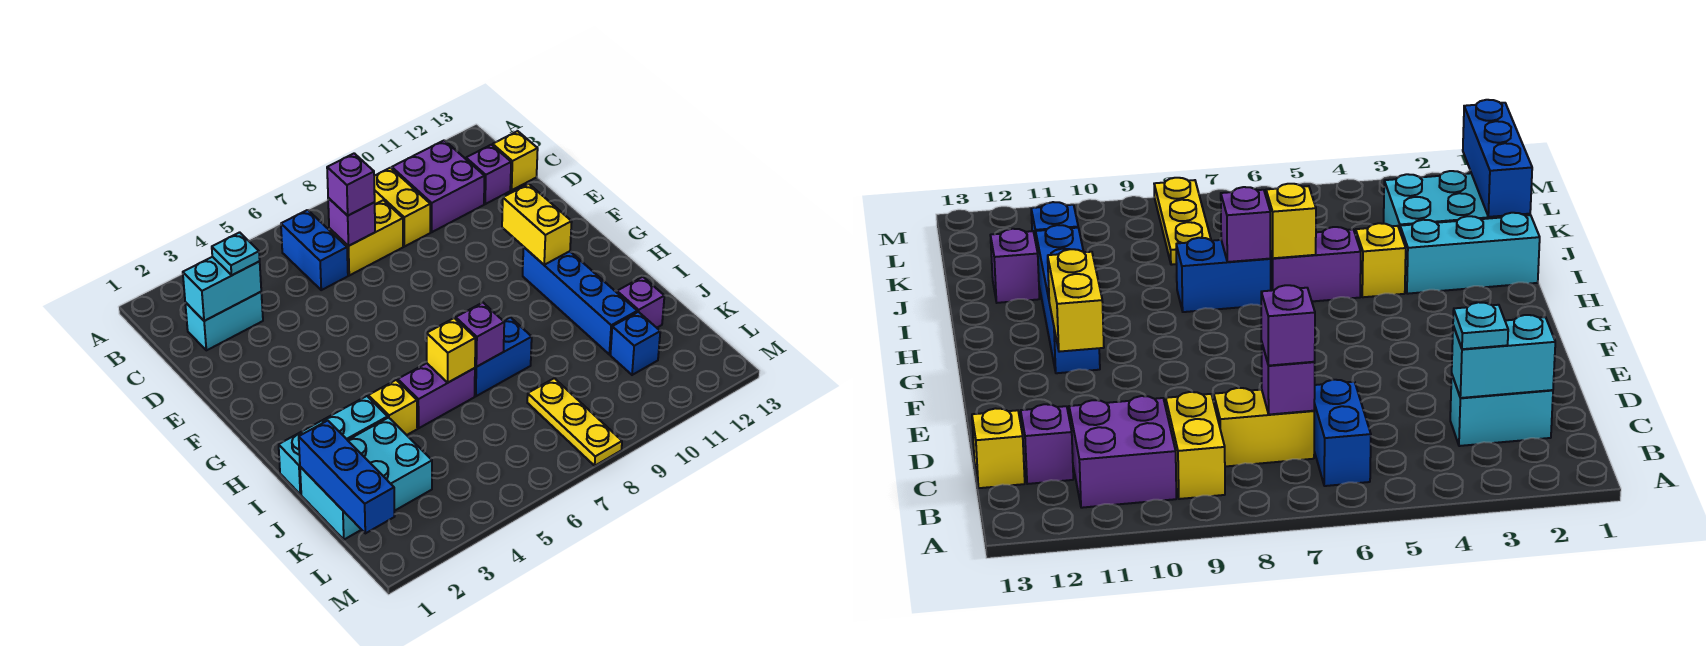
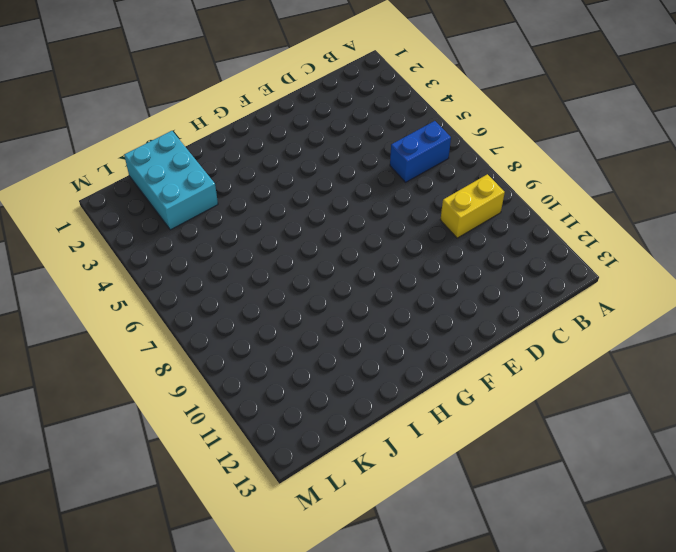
none -> purple brick B10:C11 level 1
none -> cyan brick C2:C3 level 1
none -> yellow brick C7:C8 level 1

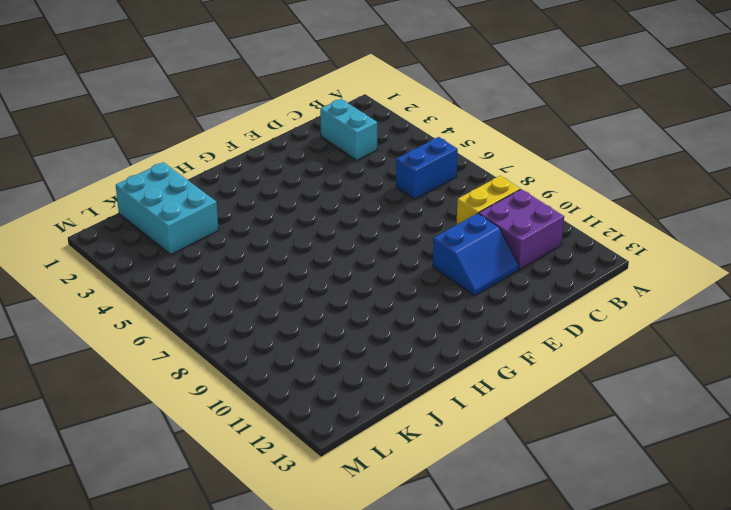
blue slope D10:E11 level 1 top 10 -> none
none -> yellow brick C7:C8 level 1
none -> purple brick C12 level 1
none -> yellow brick C13 level 1

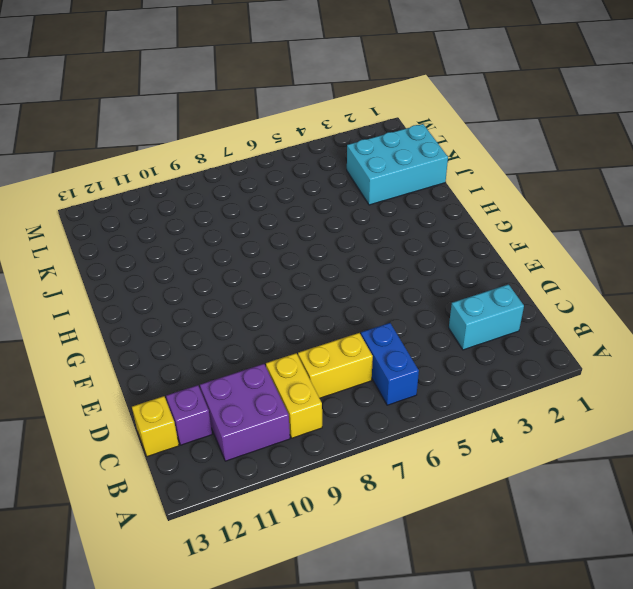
none -> blue brick G11:J11 level 1
none -> cyan brick I1:I3 level 1
none -> yellow brick I4 level 1

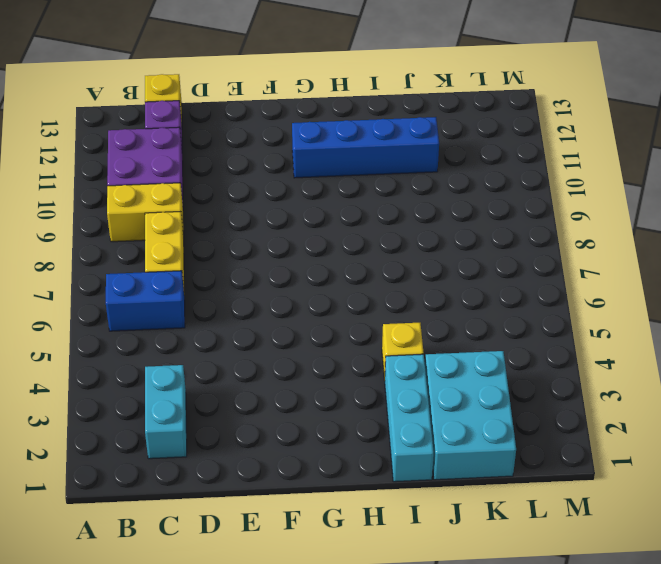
none -> purple brick I5:I6 level 1
none -> blue brick I7:I8 level 1
none -> purple brick J12 level 1

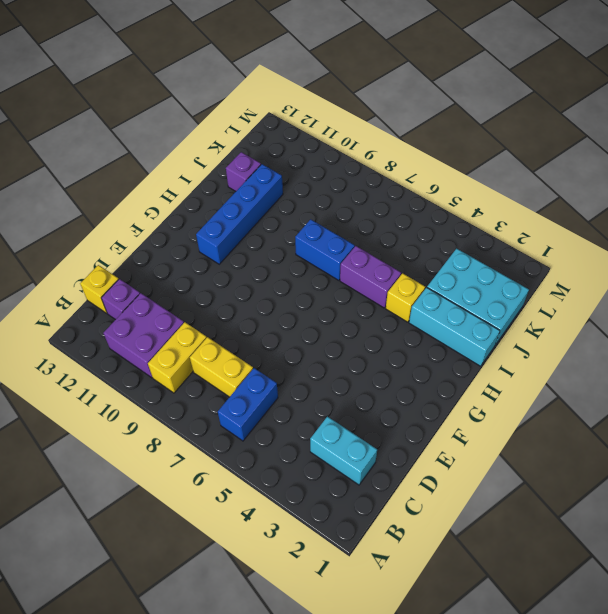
none -> yellow plate K8:M8 level 1
none -> blue brick K11 level 1
none -> cyan brick C2:C3 level 2

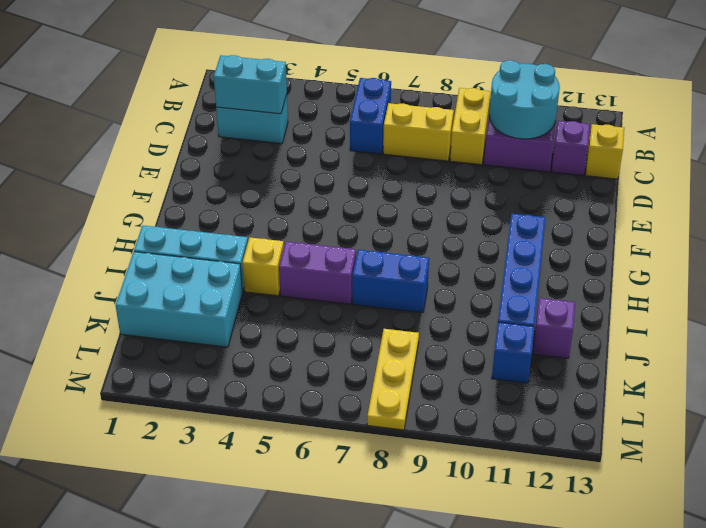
cyan round brick B10:C11 level 2 -> none
none -> purple brick C7 level 2
none -> yellow brick F11:G11 level 2
none -> yellow brick I6 level 2

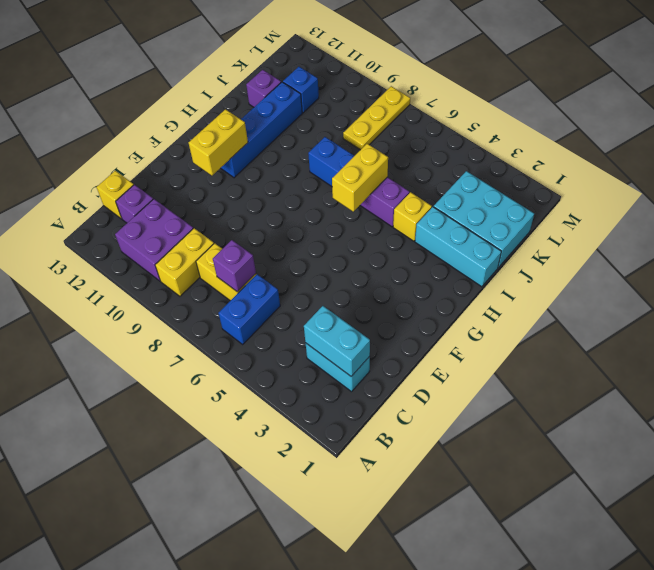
yellow brick H6:I6 level 2 -> yellow brick I6 level 2
none -> purple brick I7 level 2
none -> blue brick J1:L1 level 2
none -> cyan plate C3 level 3

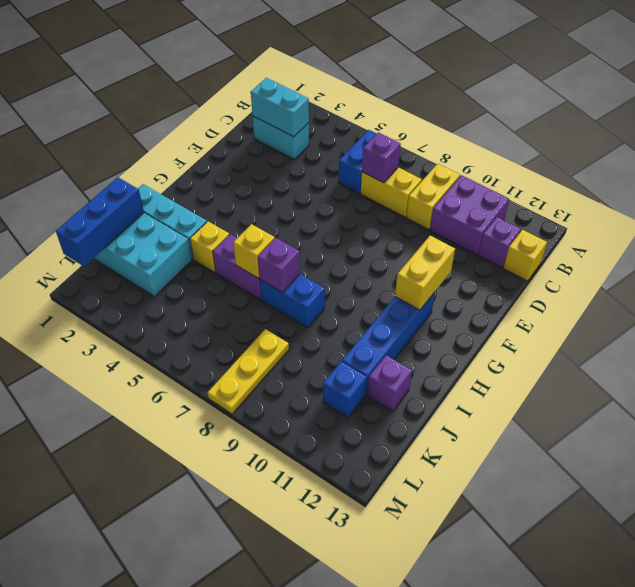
none -> cyan plate C3 level 3
none -> purple brick C7 level 3

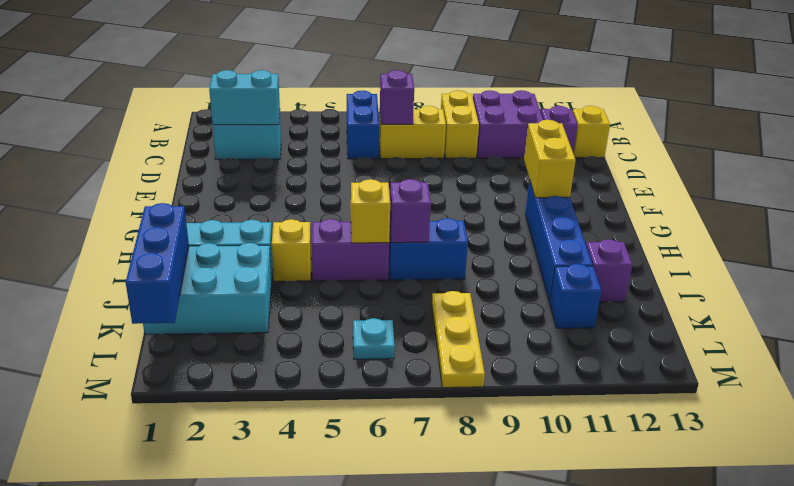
cyan plate L6 level 1 -> cyan plate C3 level 3
none -> purple brick C7 level 3

